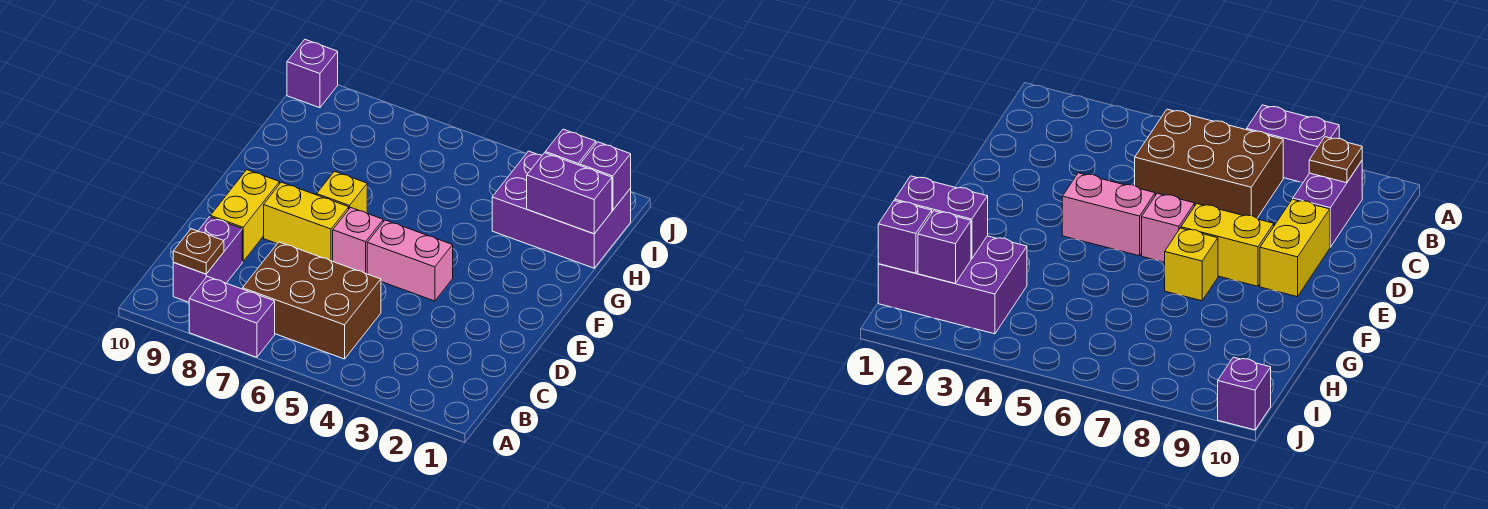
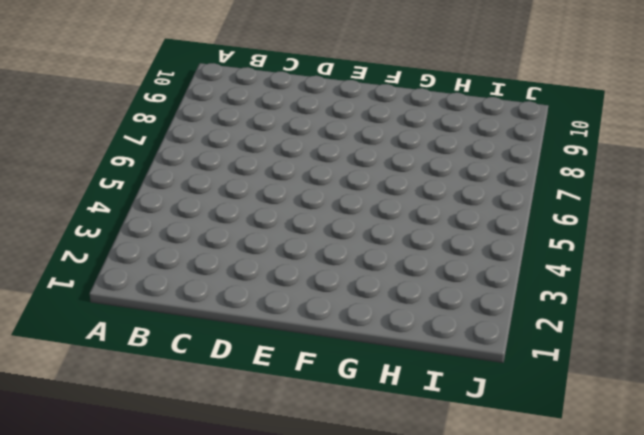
none -> purple brick A7:A8 level 1
none -> brown brick B5:C7 level 1
none -> purple brick B9:C9 level 1

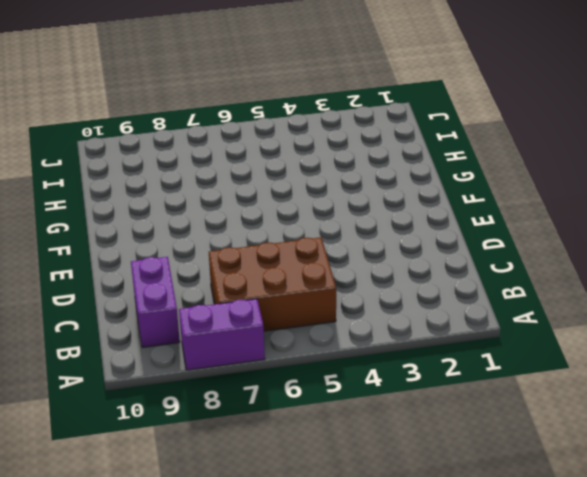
none -> yellow brick D9:E9 level 1
none -> pink brick E4:E5 level 1
none -> pink brick E6 level 1

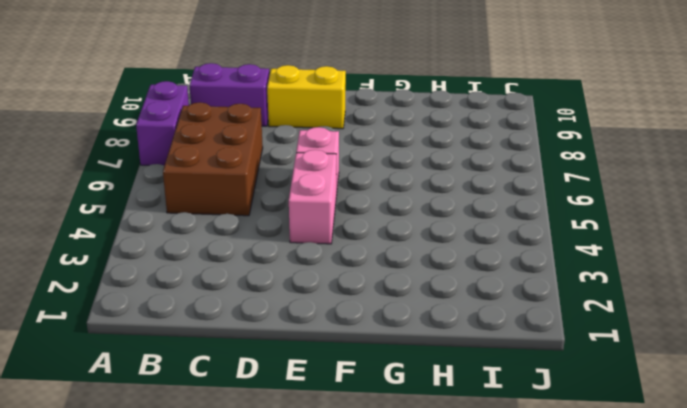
none -> yellow brick E7:E8 level 1
none -> yellow brick F7 level 1
none -> purple brick H1:I3 level 1

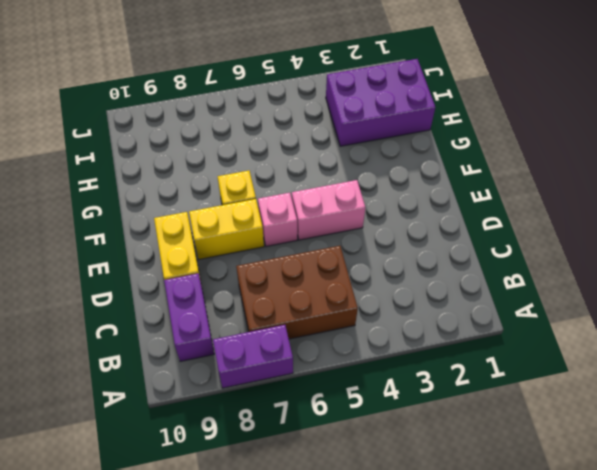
none -> purple brick J10 level 1
none -> brown plate B9 level 2
none -> purple brick H1:H2 level 2

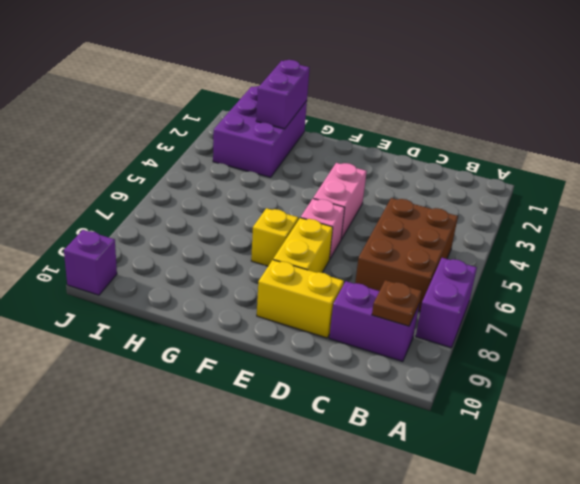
none -> purple brick I1 level 2
none -> purple brick I2 level 2

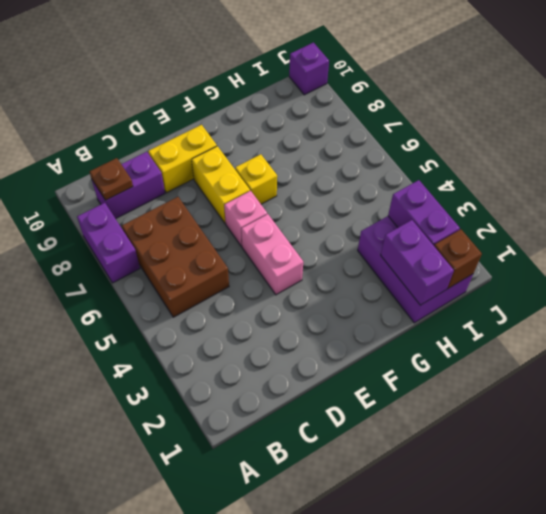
brown brick I1 level 2 -> purple brick I1 level 2
purple brick I2:I3 level 2 -> purple brick I2 level 2

